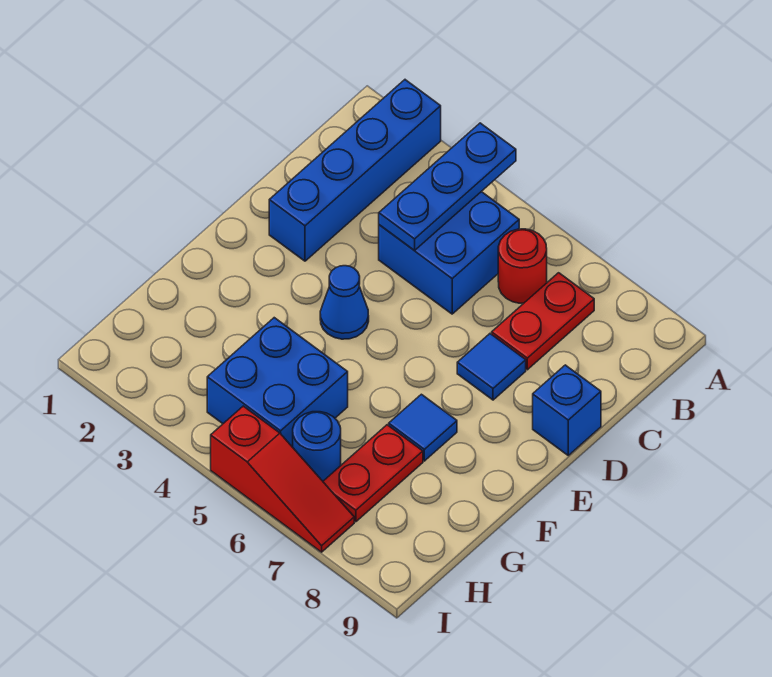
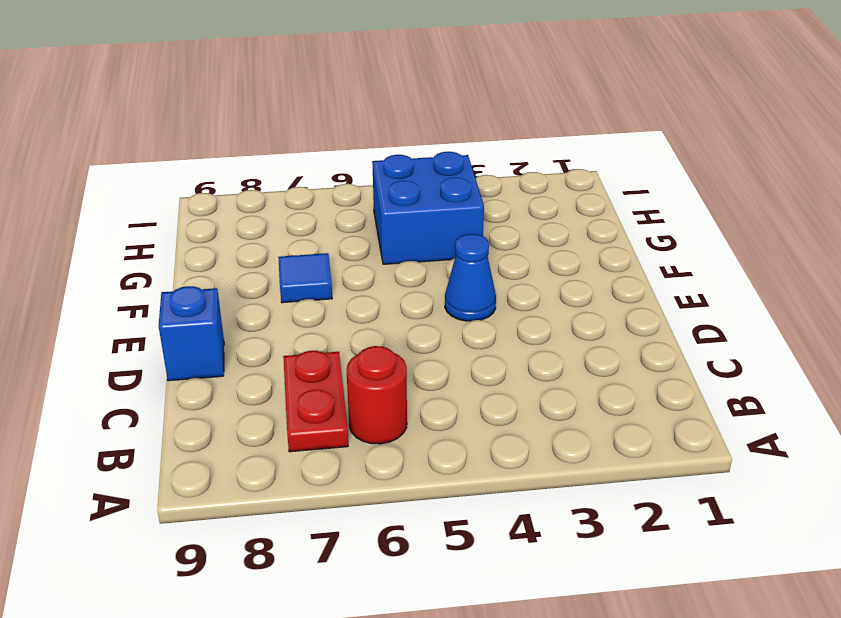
none -> blue brick A2:D2 level 1
none -> blue brick B4:C5 level 1
none -> blue tile D7 level 1

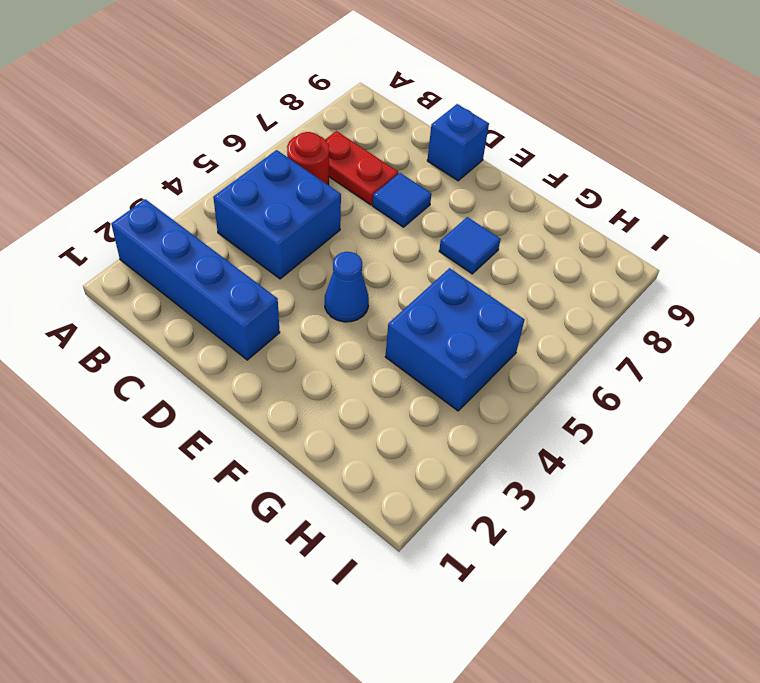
none -> red plate G7:H7 level 1
none -> blue round brick H6 level 1
none -> red slope I5:I7 level 1 top 5

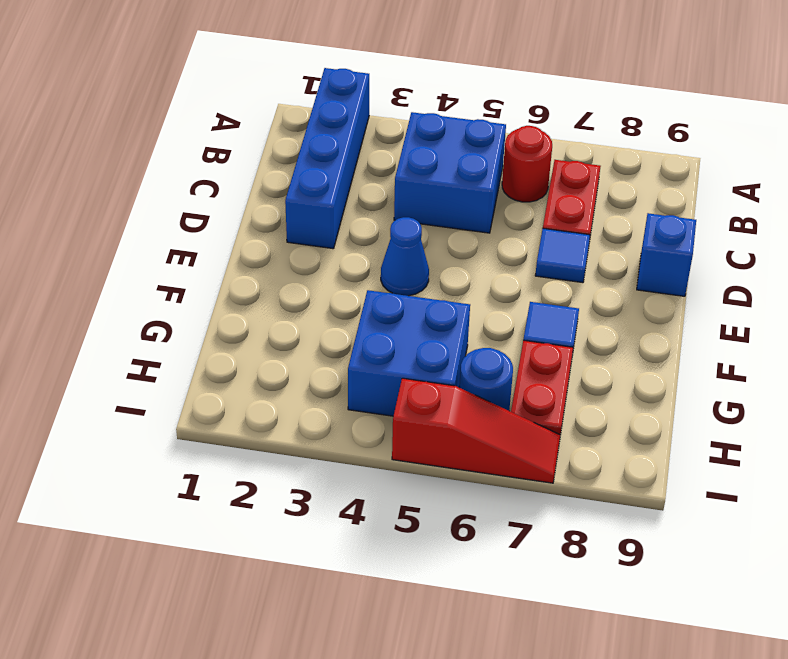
none -> blue plate A4:C4 level 2

